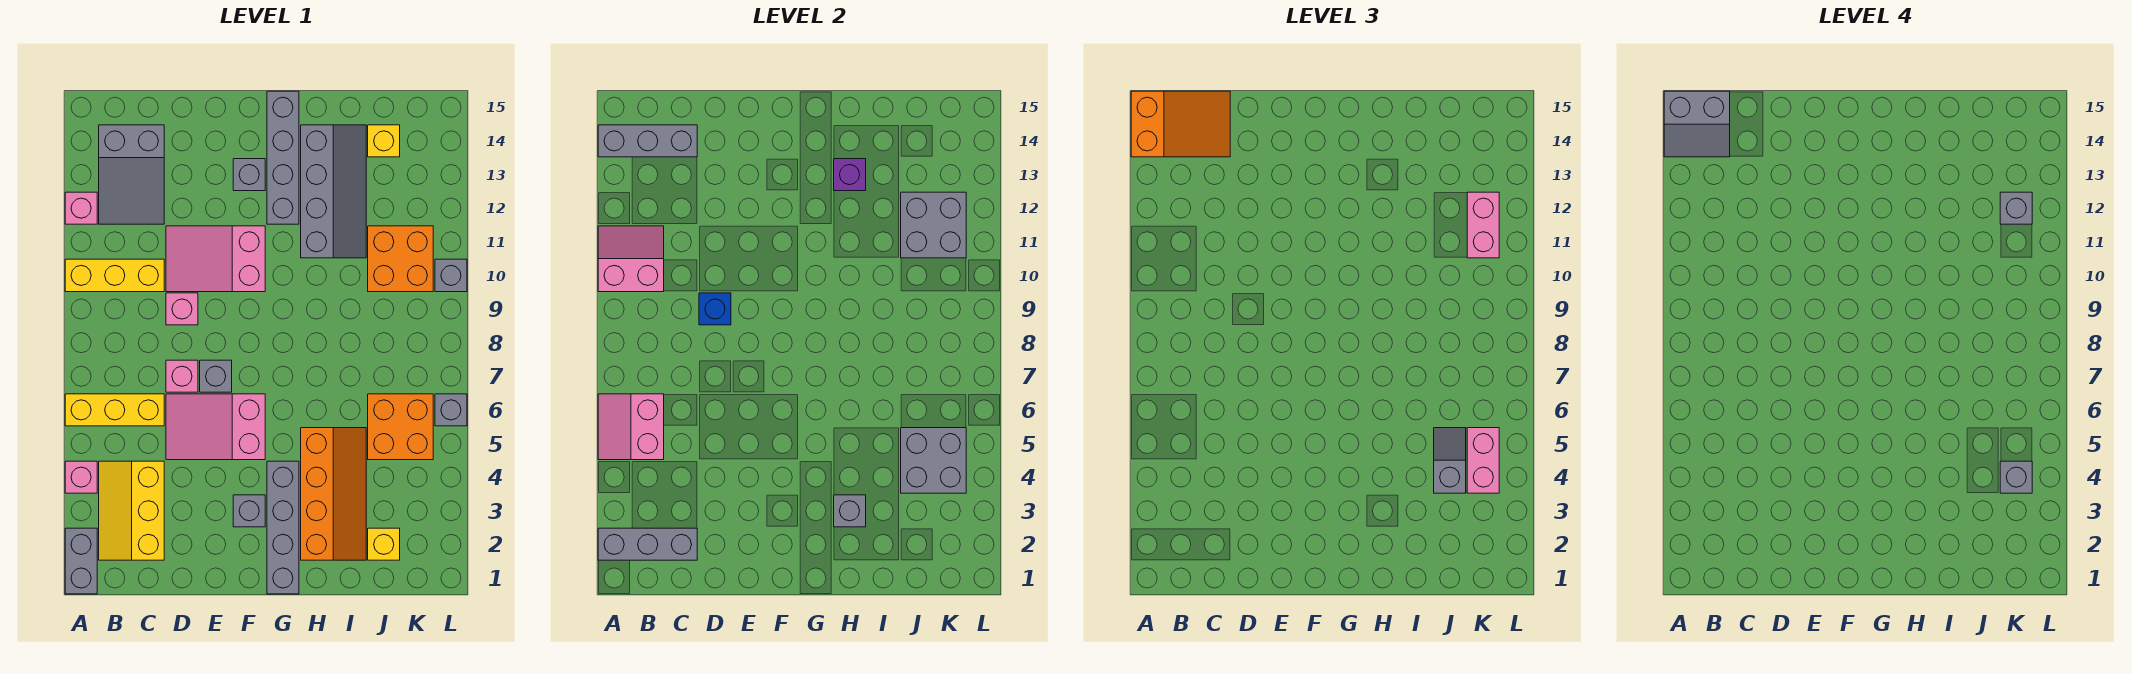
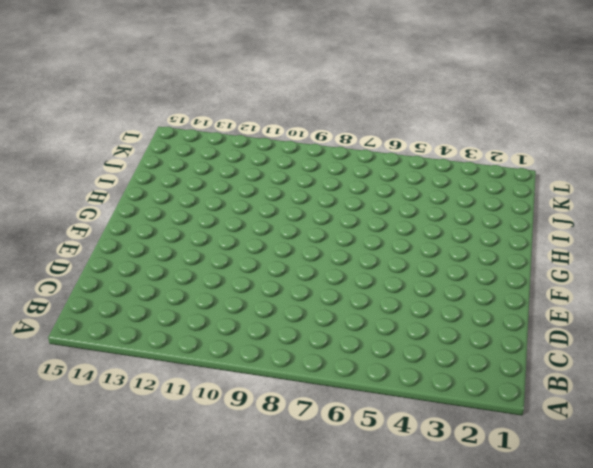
none -> grey brick A1:A2 level 1
none -> pink brick A4 level 1
none -> yellow brick A6:C6 level 1
none -> yellow brick A10:C10 level 1

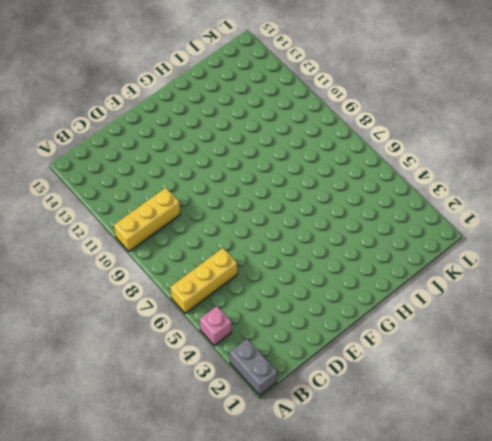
none -> pink brick A12 level 1
none -> yellow slope B2:C4 level 1 top C
none -> grey slope B12:C14 level 1 top 14
none -> pink slope D5:F6 level 1 top F

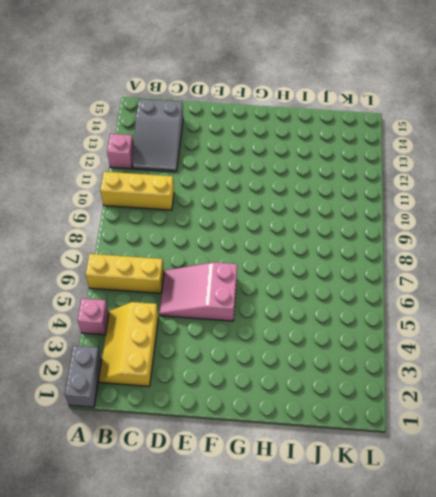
none -> pink brick D7 level 1
none -> pink brick D9 level 1
none -> pink slope D10:F11 level 1 top F
none -> grey brick E7 level 1

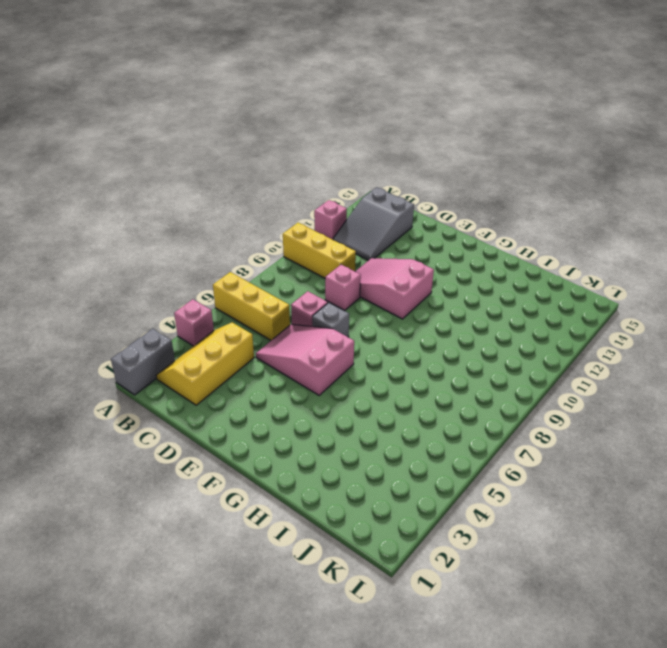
none -> grey brick F3 level 1
none -> grey brick F13 level 1
none -> grey brick G1:G4 level 1
none -> grey brick G12:G15 level 1

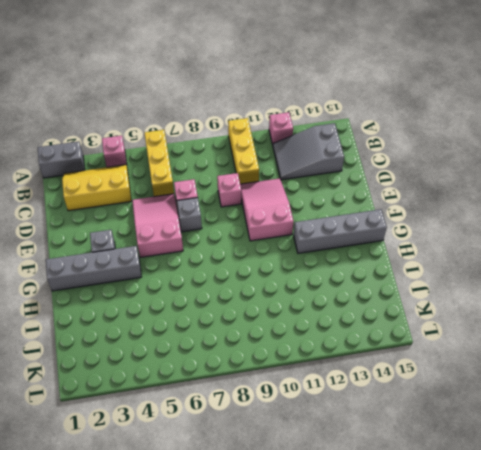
none -> grey brick F13 level 1
none -> orange slope H2:I5 level 1 top H
none -> grey slope H11:I14 level 1 top H
none -> yellow brick J2 level 1

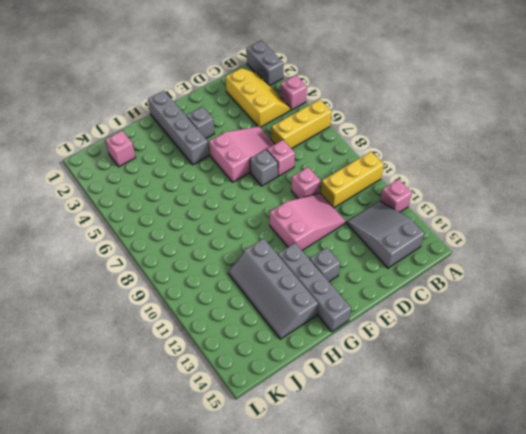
pink brick J2 level 1 -> yellow brick J2 level 1
none -> orange slope H2:I5 level 1 top H
none -> orange brick J5:K6 level 1
none -> orange brick J10:K11 level 1
none -> yellow brick J14 level 1

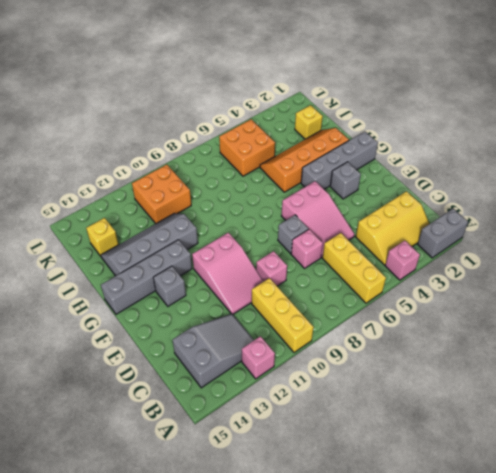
none -> grey brick L6 level 1
none -> grey brick L10 level 1
none -> grey brick A2:C2 level 2
none -> pink slope A5:B6 level 2 top B

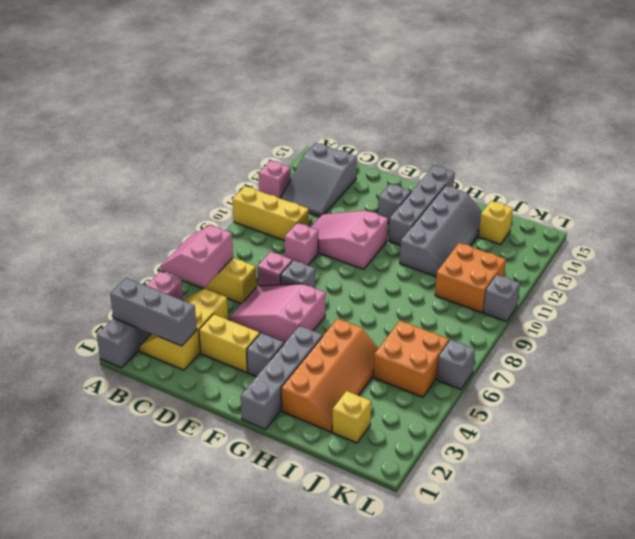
yellow brick D3:E3 level 1 -> none
none -> pink slope A10:B11 level 2 top 10
none -> grey brick A14:C14 level 2
none -> blue brick D9 level 2
none -> grey brick H3 level 2

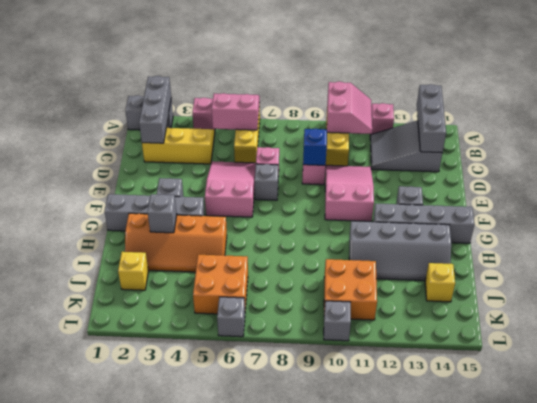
none -> purple brick H13 level 2
none -> grey brick J4:K5 level 2
none -> grey brick J11:K12 level 2
none -> orange slope A14:C15 level 3 top A

